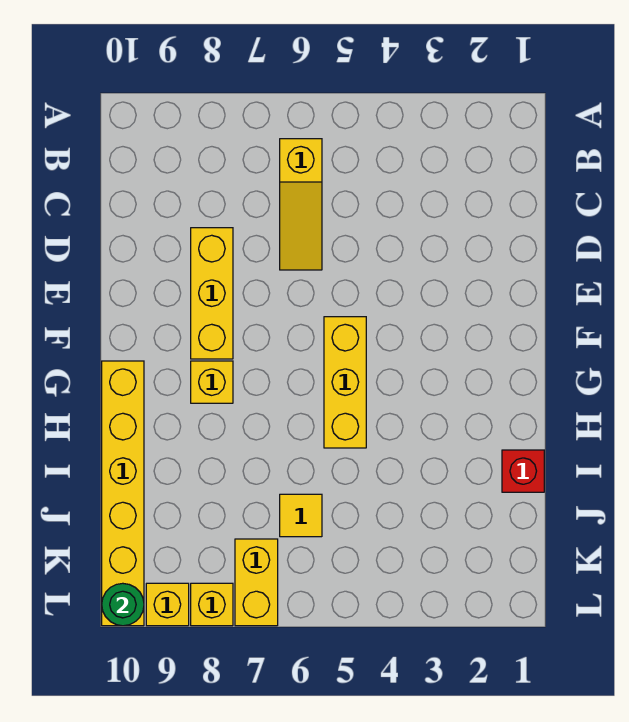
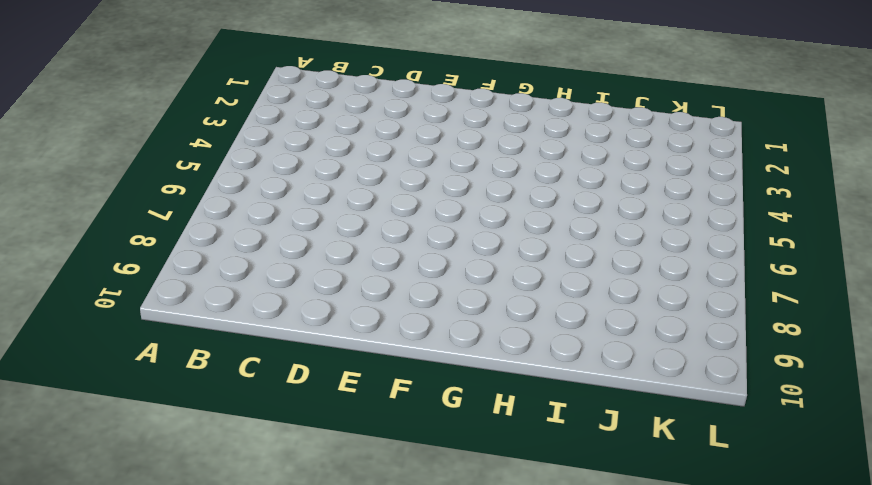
none -> yellow slope B6:D6 level 1 top B
none -> yellow brick D8:F8 level 1

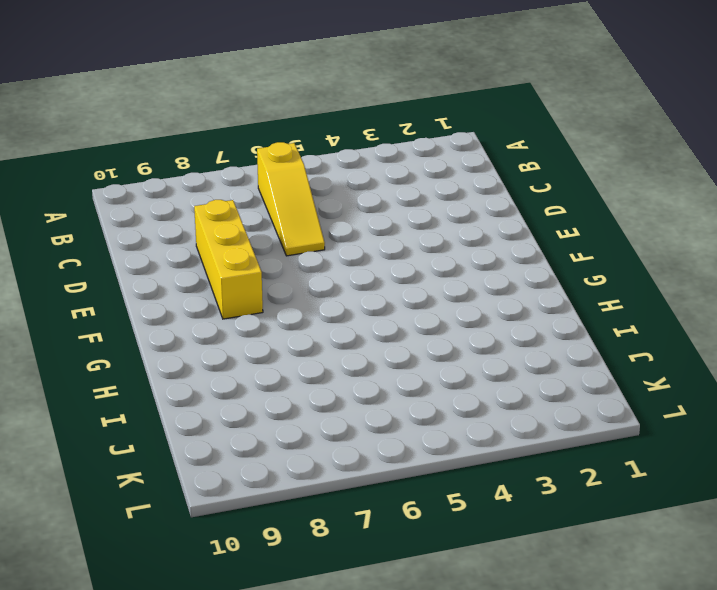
none -> yellow brick F5:H5 level 1
none -> yellow brick G8 level 1

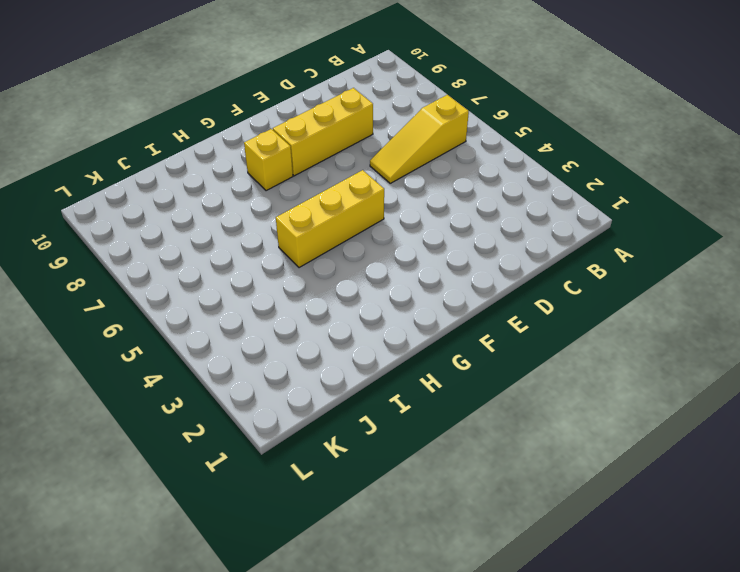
none -> yellow brick G10:L10 level 1
none -> red brick I1 level 1

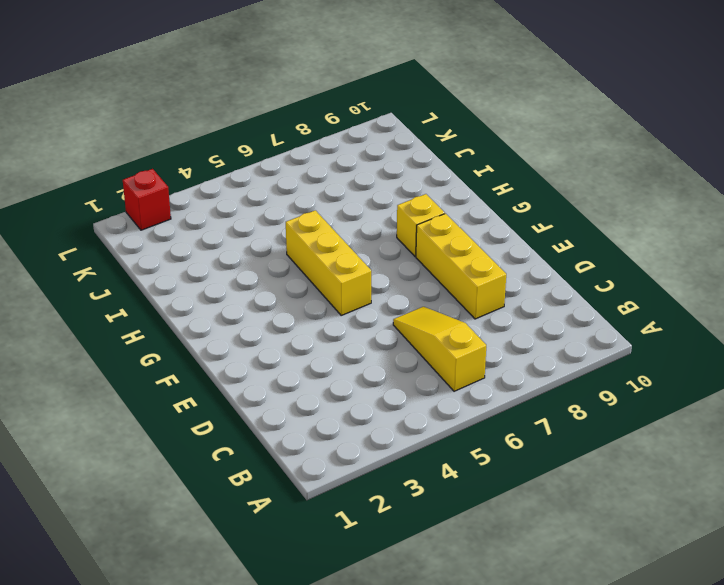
red brick L2 level 1 -> red brick I1 level 1
none -> yellow brick G10:L10 level 1
none -> yellow tile J6 level 1

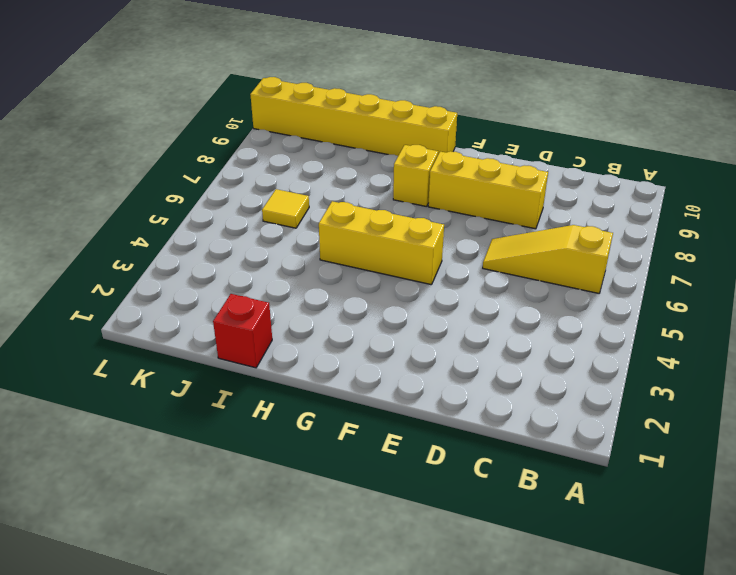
none -> yellow brick K7:L7 level 1
none -> yellow brick L8 level 1

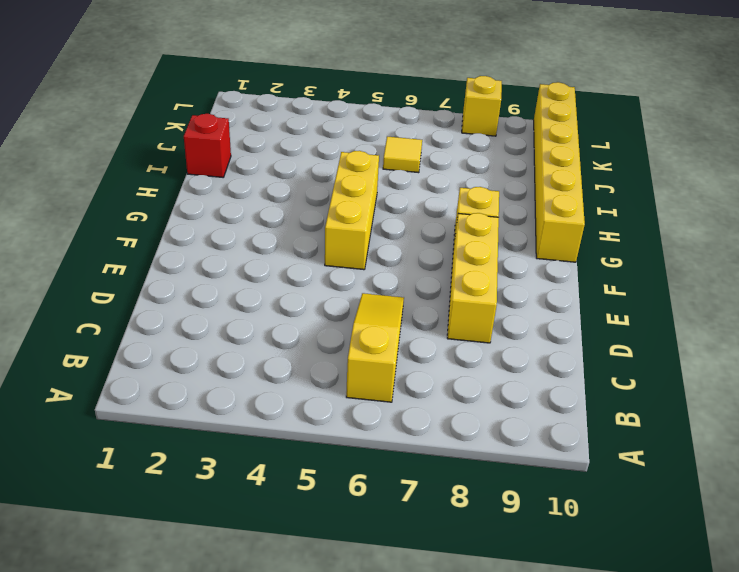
none -> yellow brick K7:L7 level 1
none -> yellow brick L9 level 1

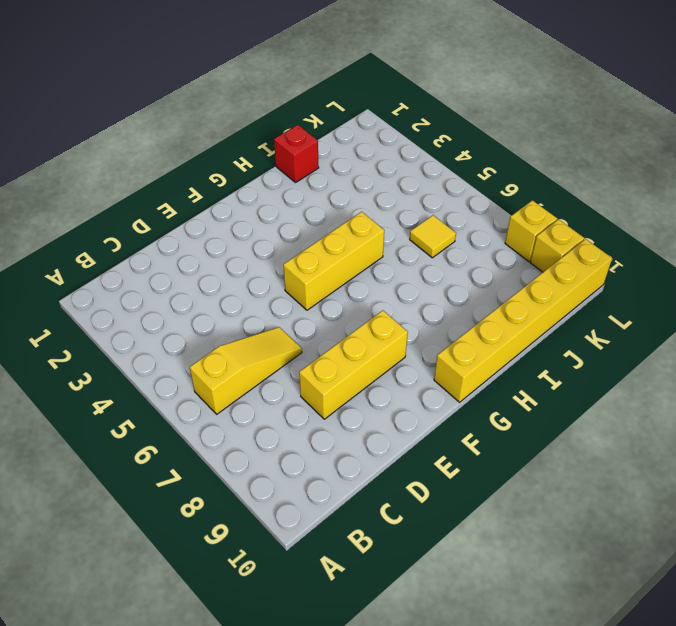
none -> yellow brick G8 level 1
none -> yellow brick K7:L7 level 1

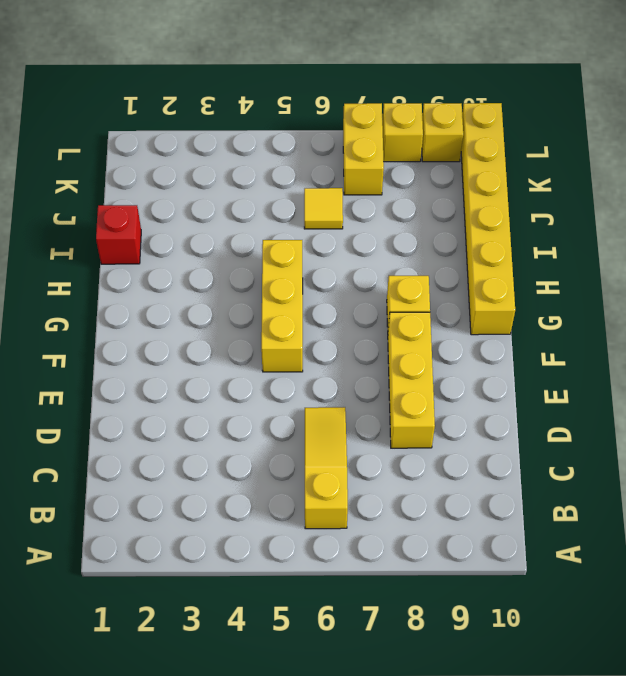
none -> green round brick L10 level 2

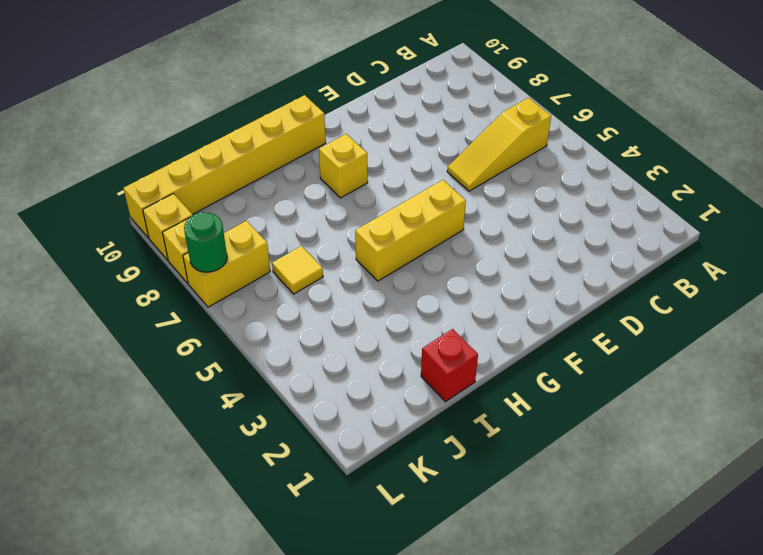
green round brick L7 level 2 -> green round brick L10 level 2
none -> yellow brick D8:F8 level 1

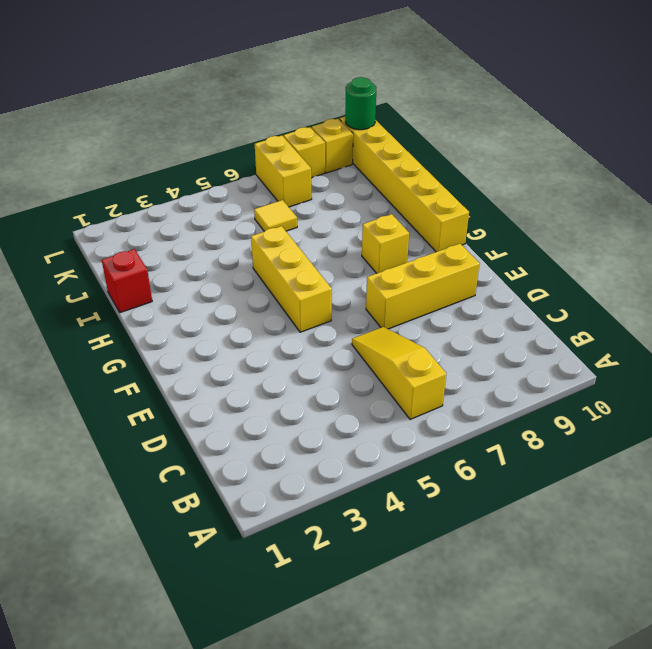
yellow brick E7:E9 level 1 -> yellow brick D8:F8 level 1

